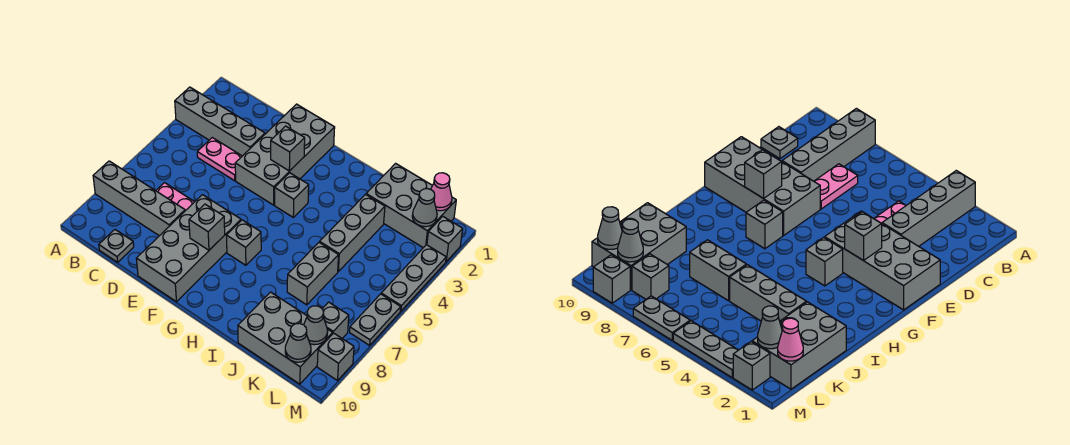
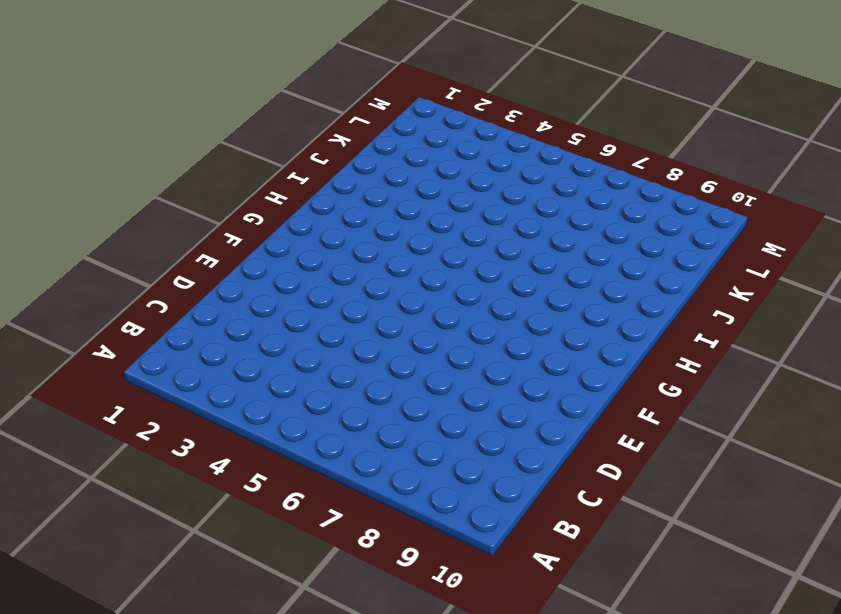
none -> grey brick A3:D3 level 1
none -> grey brick A8:D8 level 1
none -> pink plate C4:D4 level 1

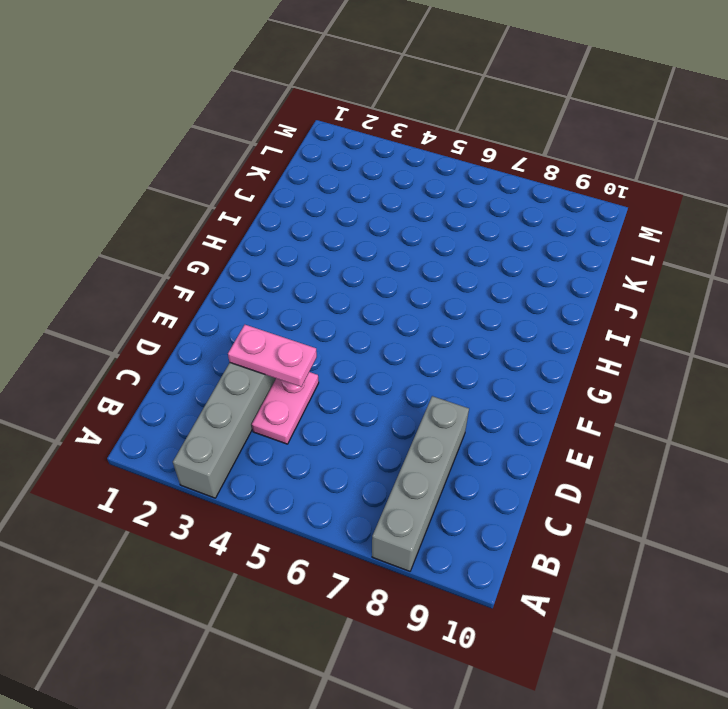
pink plate D3:D4 level 2 -> pink plate C7:D7 level 1
none -> grey plate C10 level 1
none -> grey brick E1:F4 level 1
none -> grey brick E7:F10 level 1

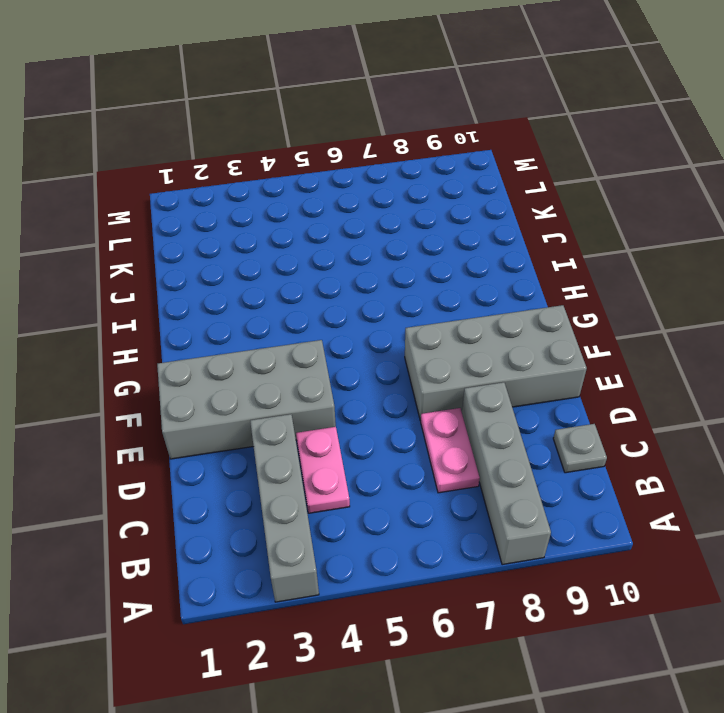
none -> grey brick G4 level 1
none -> grey brick G7 level 1
none -> grey brick J1:L2 level 1

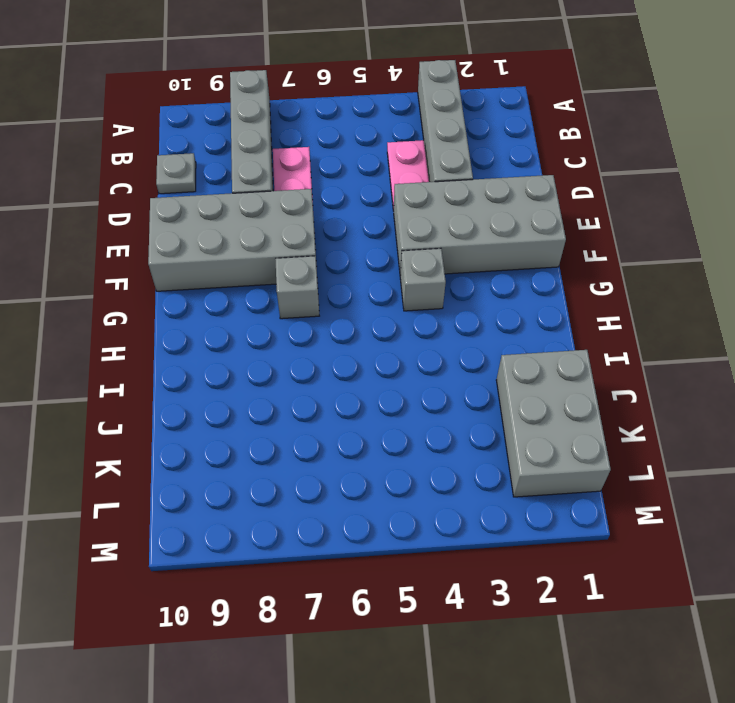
none -> grey brick J3:J5 level 1
none -> grey brick J6:J7 level 1
none -> grey brick J9:L10 level 1

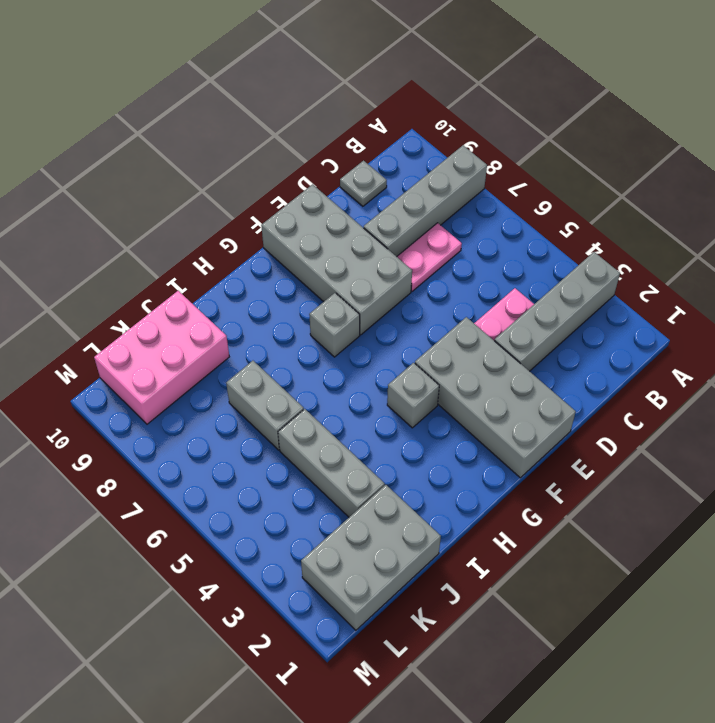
pink brick J9:L10 level 1 -> grey brick J9:L10 level 1
none -> grey brick L8 level 1
none -> grey brick M2 level 1
none -> grey plate M3:M5 level 1

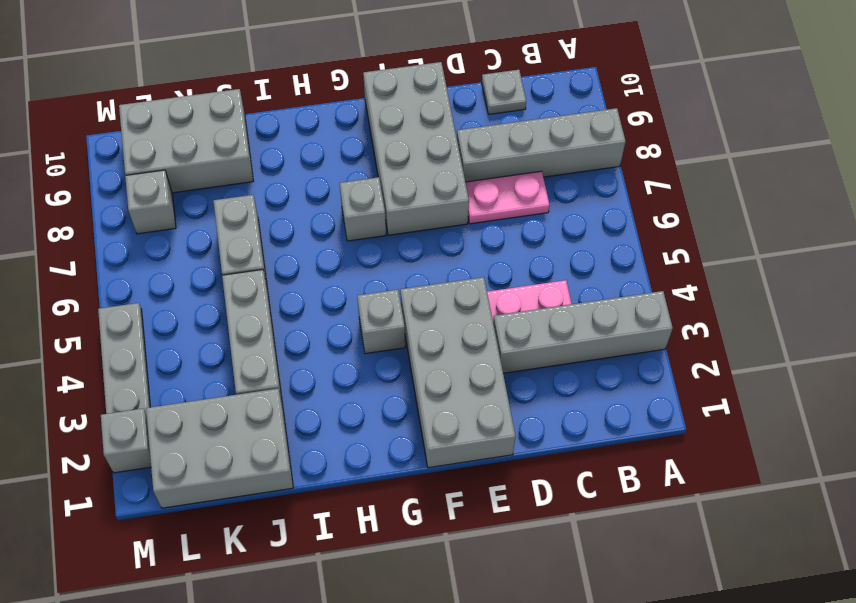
none -> grey plate M6:M7 level 1
none -> grey brick M9 level 1
none -> grey brick F3 level 2

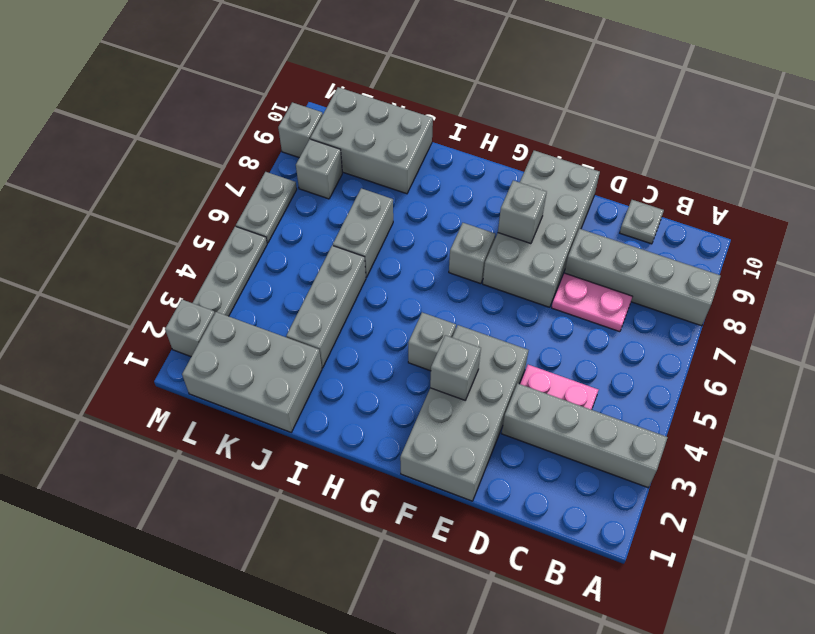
none -> pink cone L1 level 2
none -> grey cone L2 level 2
none -> grey cone L9 level 2

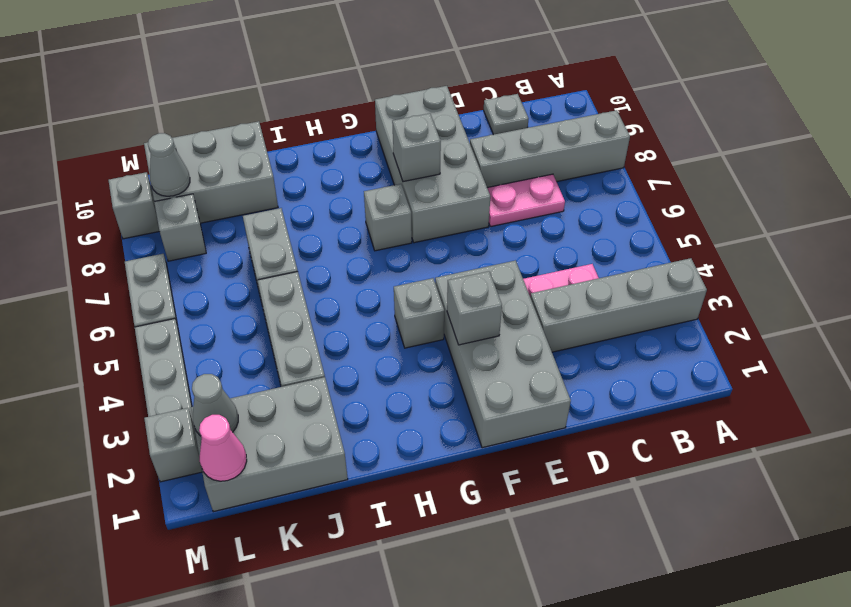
none -> grey cone L10 level 2

